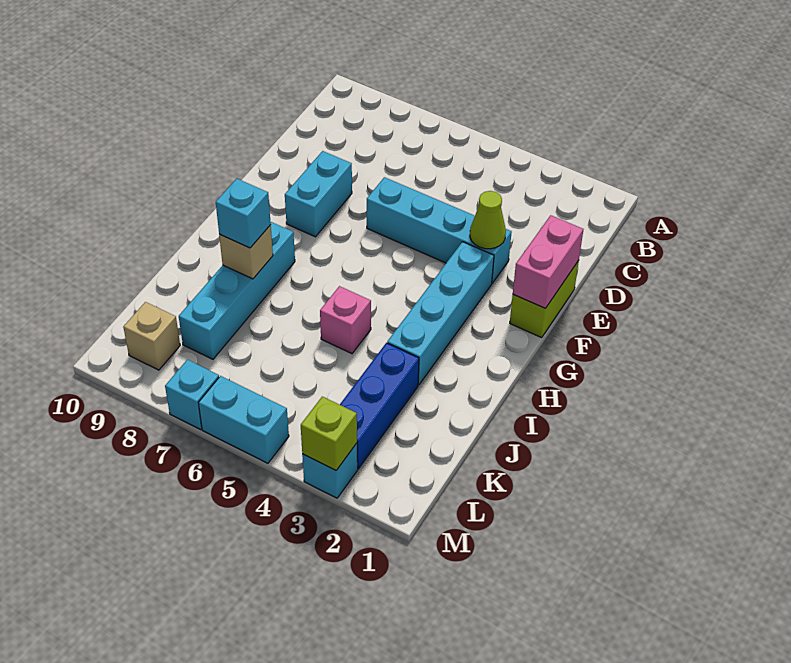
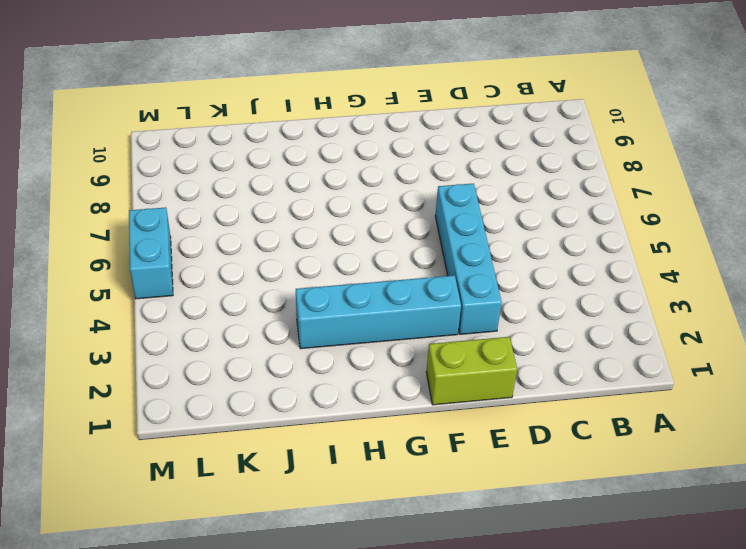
none -> cyan brick E8:F8 level 1
none -> cyan brick H8:K8 level 1
none -> pink brick I5 level 1

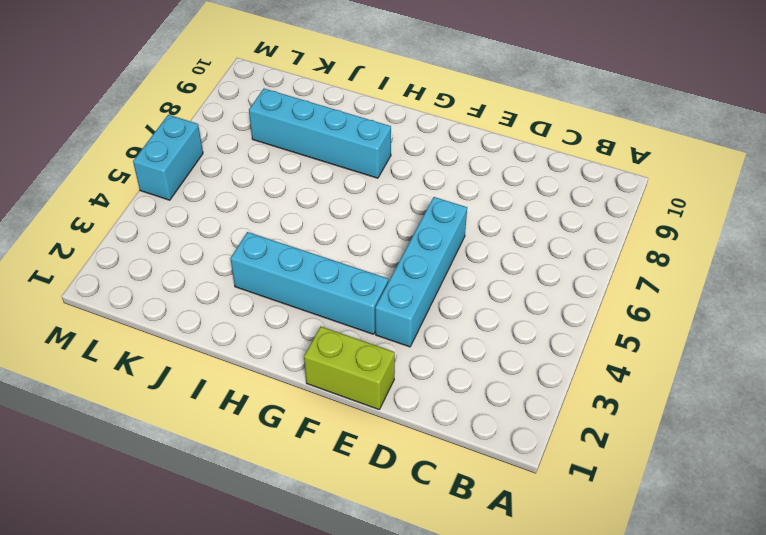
none -> cyan brick E8:F8 level 1
none -> pink brick I5 level 1
none -> blue brick J3:L3 level 1

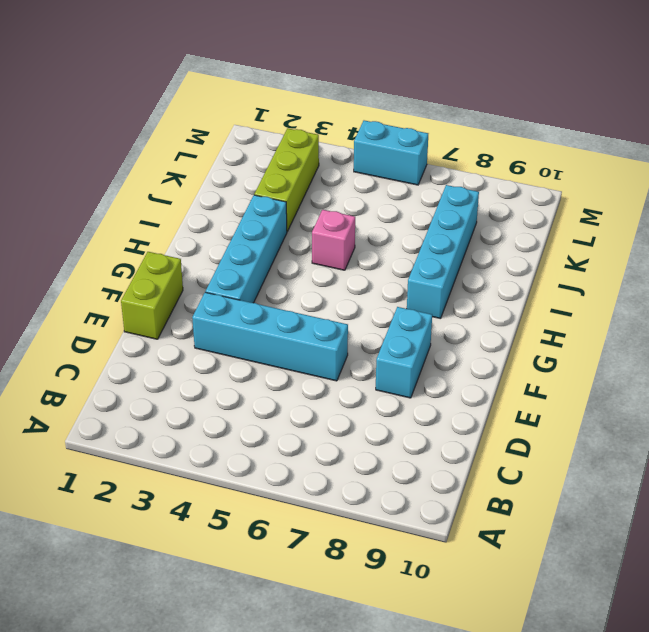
lime brick J3:L3 level 1 -> blue brick J3:L3 level 1
none -> tan brick L9 level 1
none -> cyan brick M3 level 1
none -> cyan brick M7 level 1

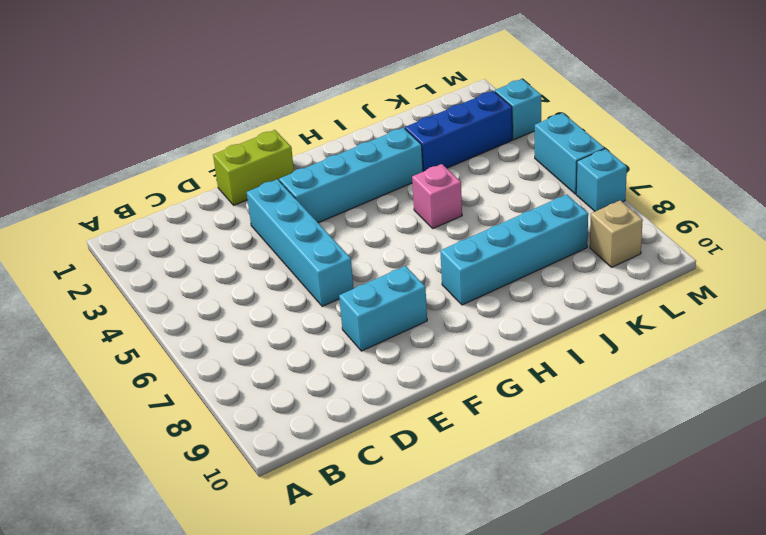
none -> pink brick E1:F1 level 2
none -> lime cone E3 level 2
none -> tan brick I8 level 2

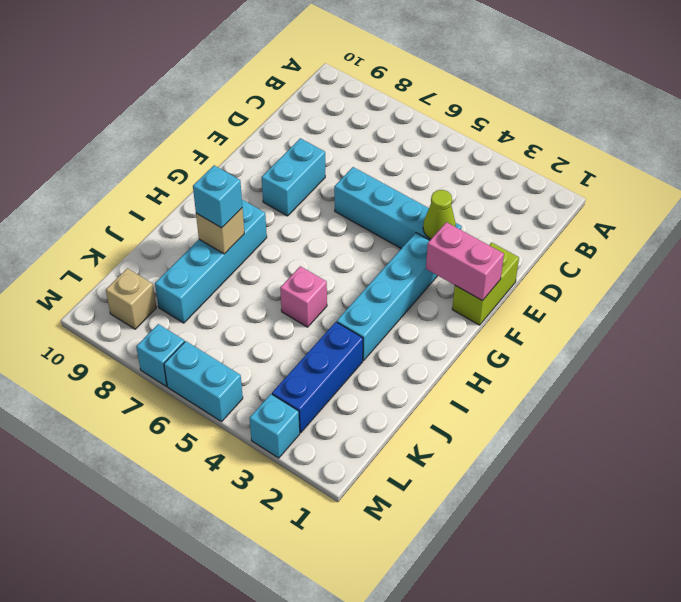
pink brick F1:F2 level 2 -> pink brick E1:F1 level 2
none -> lime brick M3 level 2

